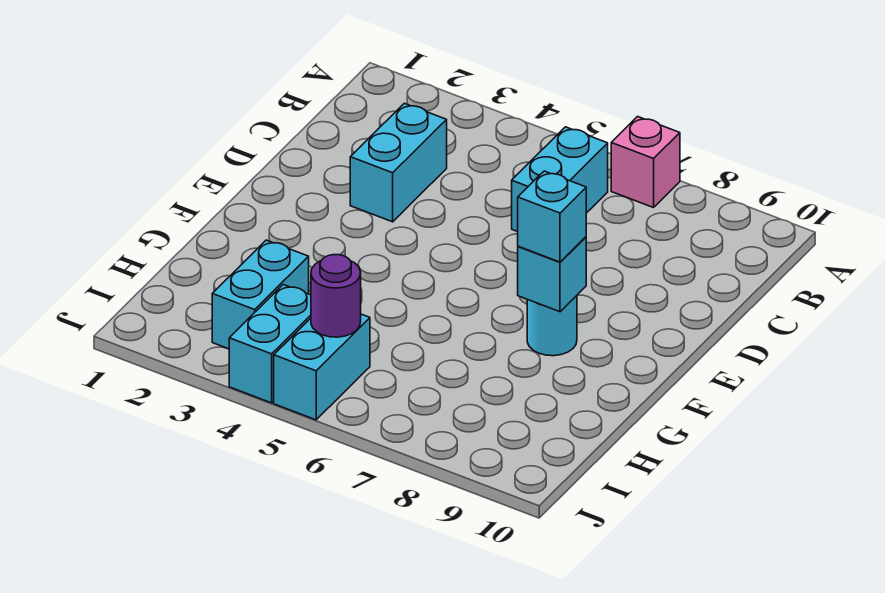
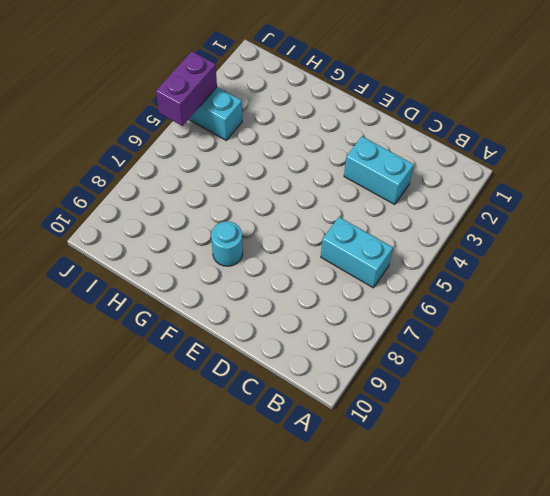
purple brick J4:J5 level 2 -> none
none -> pink brick A7 level 1
none -> cyan brick H3:I3 level 1

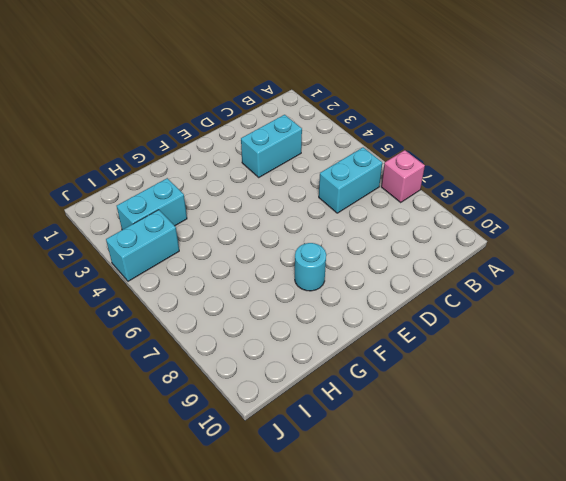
none -> cyan brick I5:J5 level 1
none -> cyan brick F8 level 2

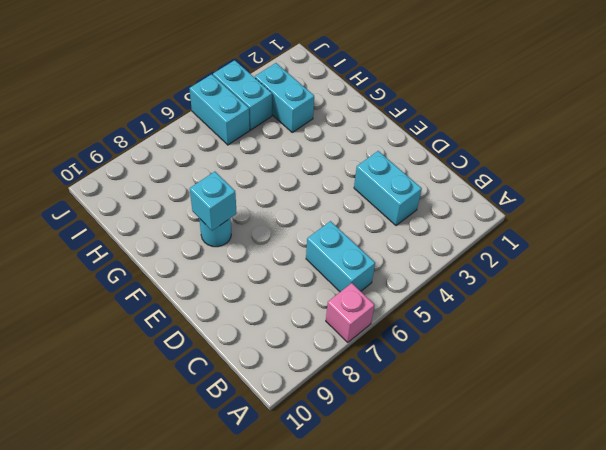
none -> purple round brick I5 level 2
none -> cyan brick F8 level 3

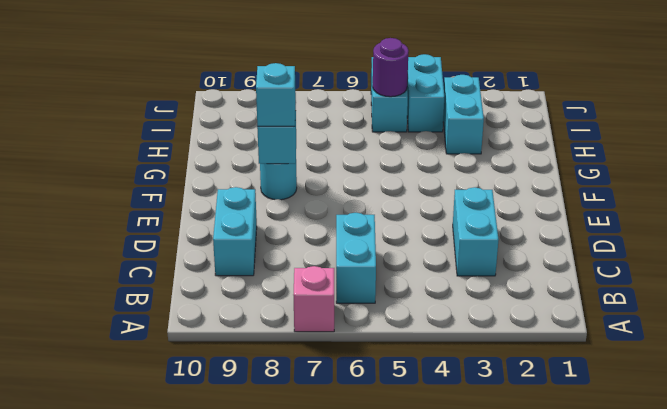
cyan brick C9:D9 level 1 -> none

